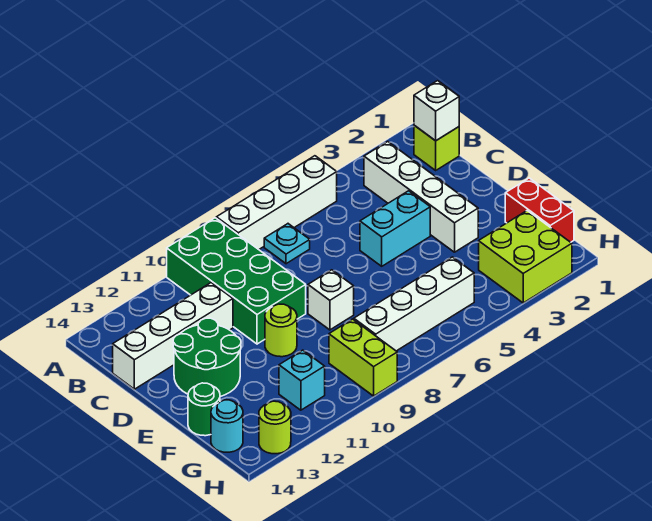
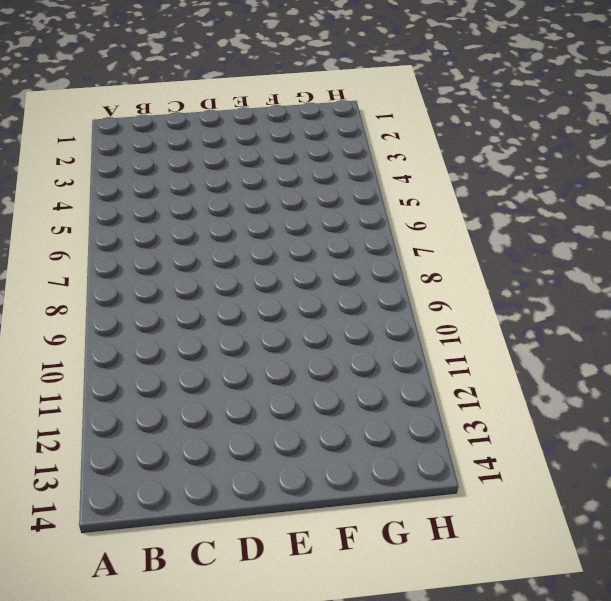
none -> white brick A5:A8 level 1
none -> green brick A9:D10 level 1
none -> lime brick B1 level 1

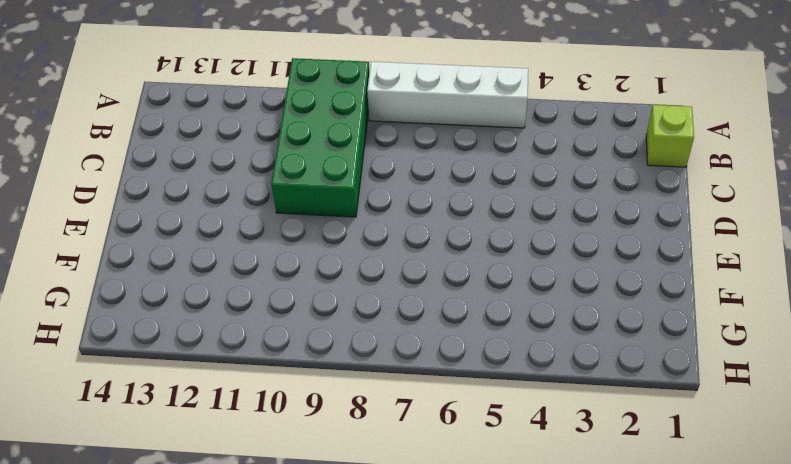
none -> white brick B3:E3 level 1
none -> cyan plate B7 level 1
none -> white brick C11:C14 level 1

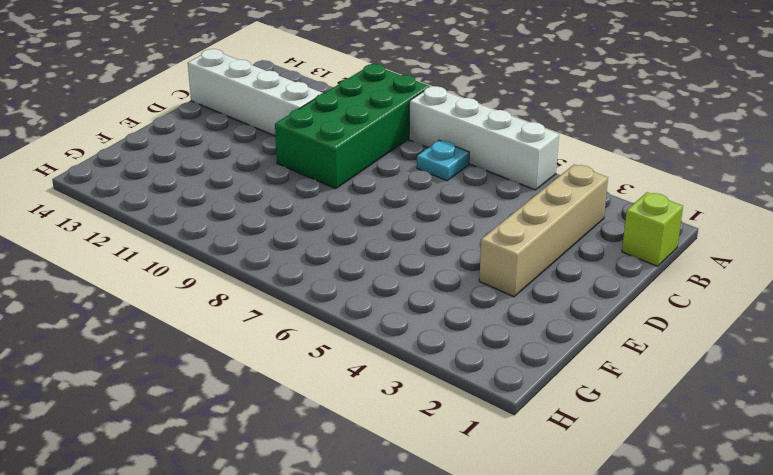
tan brick B3:E3 level 1 -> white brick B3:E3 level 1
none -> cyan brick D4:D5 level 1
none -> green round brick D12:E13 level 1
none -> white brick E8 level 1

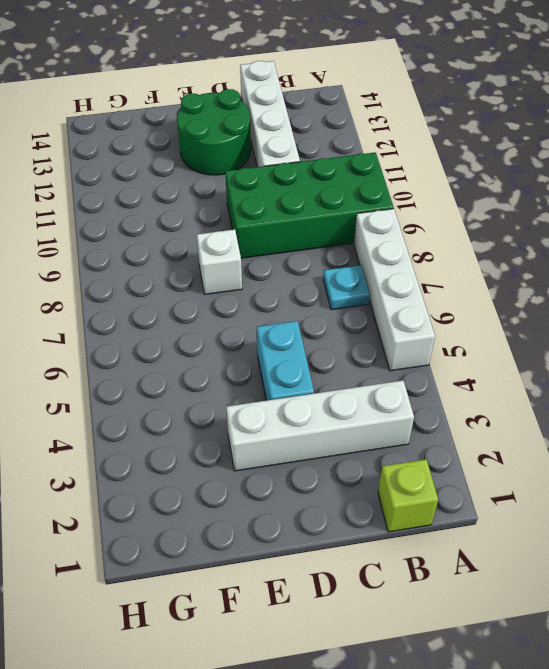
none -> lime round brick E10 level 1
none -> red brick F1:G1 level 1
none -> green round brick F14 level 1

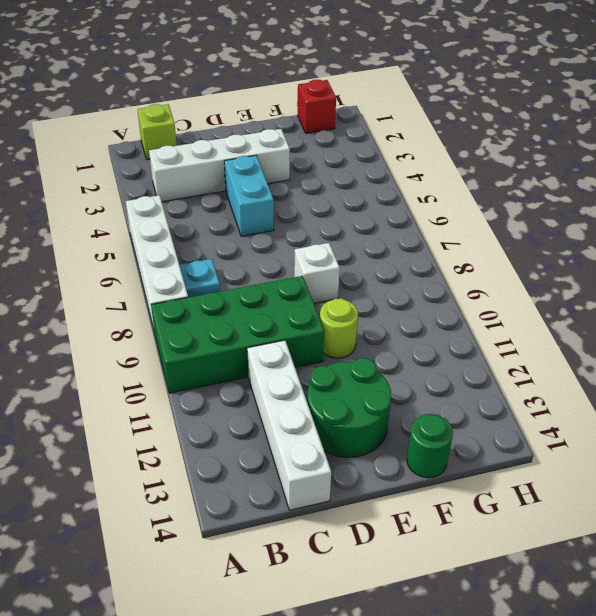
red brick G1 level 1 -> red brick F1:G1 level 1
none -> lime brick G2:H3 level 1
none -> white brick G5:G8 level 1
none -> lime brick G9:H9 level 1

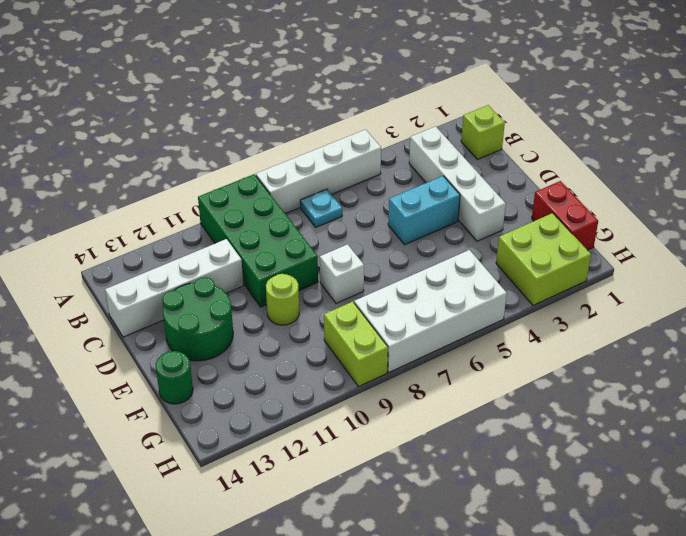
white brick G5:H8 level 1 -> white brick G5:G8 level 1
none -> cyan brick G11 level 1
none -> cyan round brick G14 level 1
none -> lime round brick H13 level 1

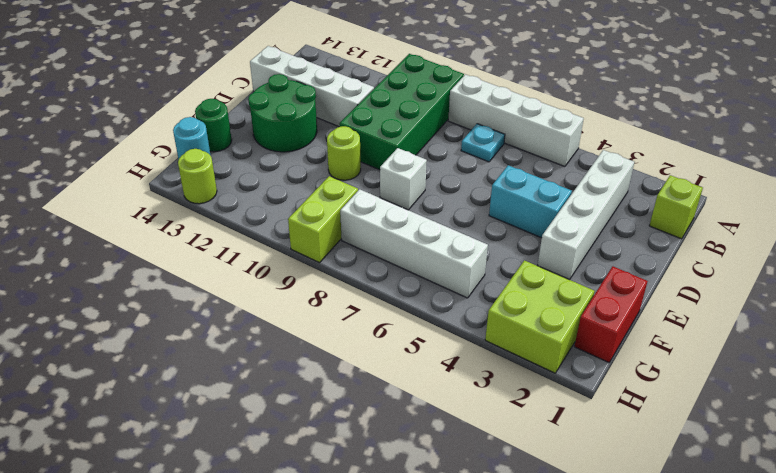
none -> cyan brick G11 level 1
none -> white brick B1 level 2

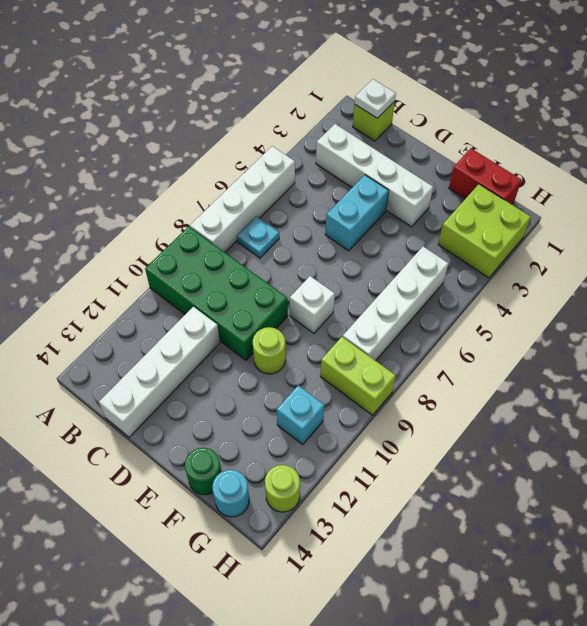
white plate B1 level 2 -> white brick B1 level 2
none -> green round brick D12:E13 level 1

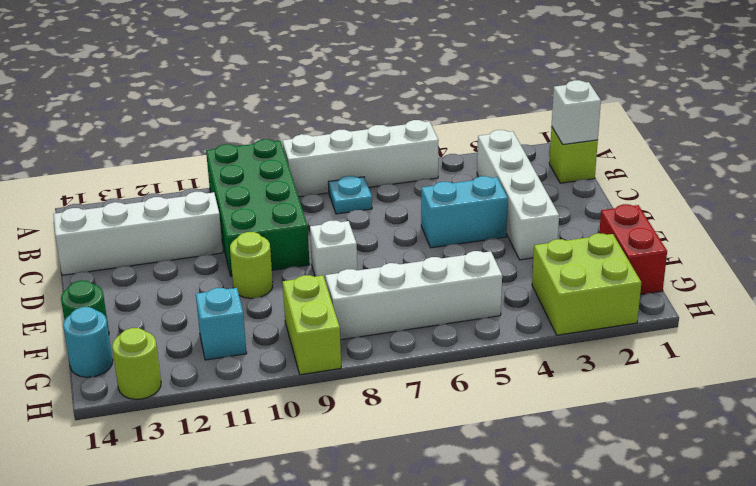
none -> green round brick D12:E13 level 1

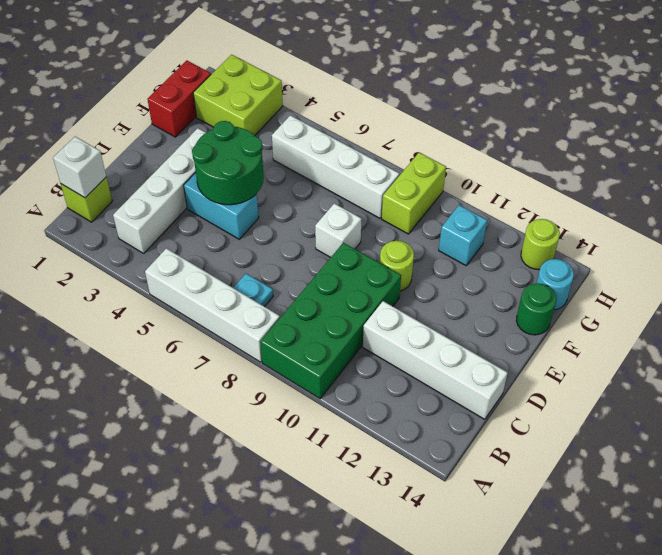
green round brick D4:E5 level 2 -> green round brick D12:E13 level 1

